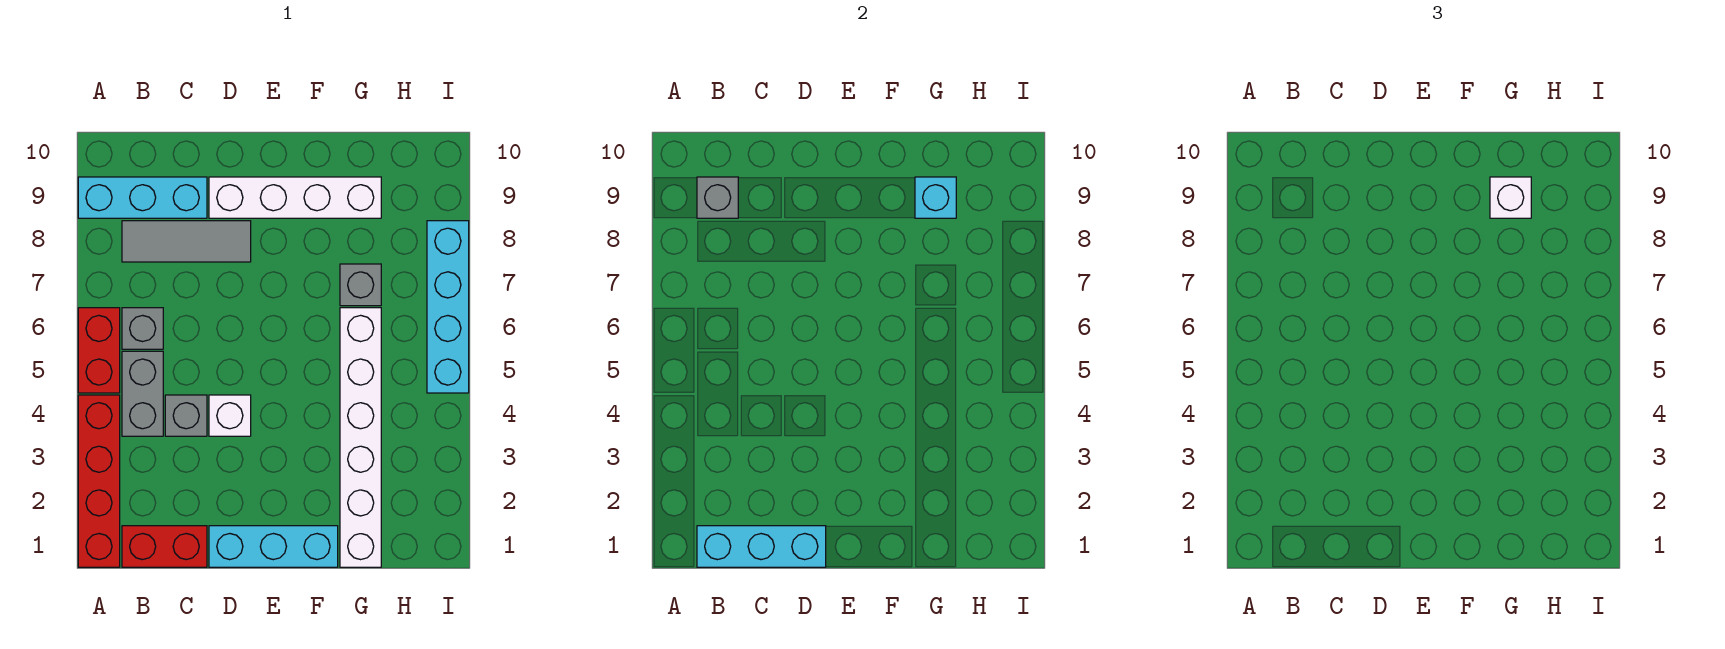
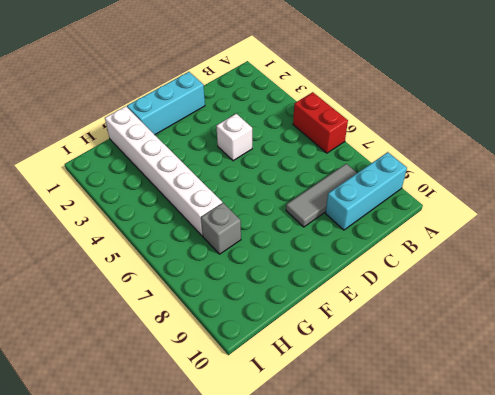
none -> red brick A1:A4 level 1
none -> red brick B1:C1 level 1
none -> grey brick B4:B5 level 1

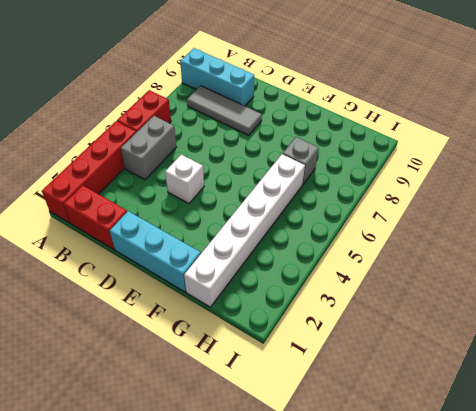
none -> grey brick B6 level 1
none -> grey brick C4 level 1
none -> white brick D9:G9 level 1

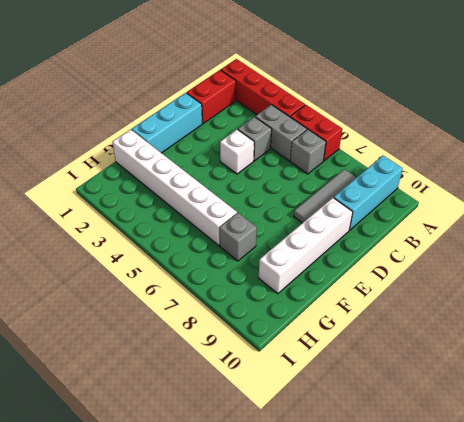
none -> cyan brick I5:I8 level 1
none -> cyan brick B1:D1 level 2
none -> grey brick B9 level 2

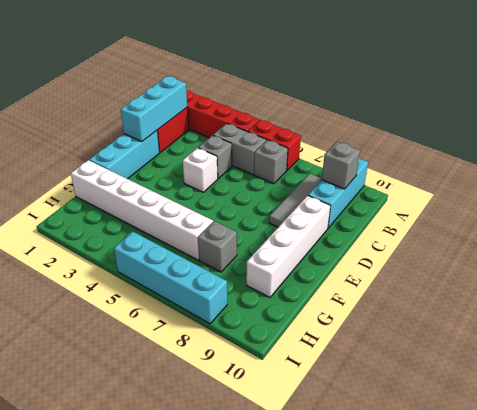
none -> cyan brick G9 level 2
none -> white brick G9 level 3

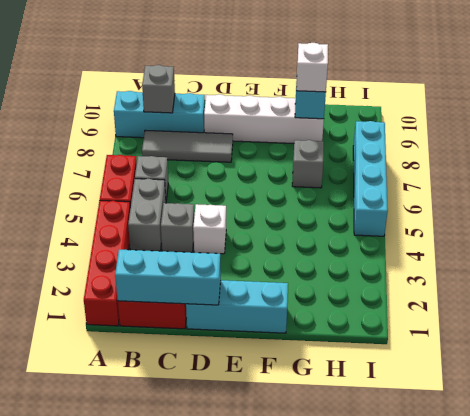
none -> white brick G1:G6 level 1

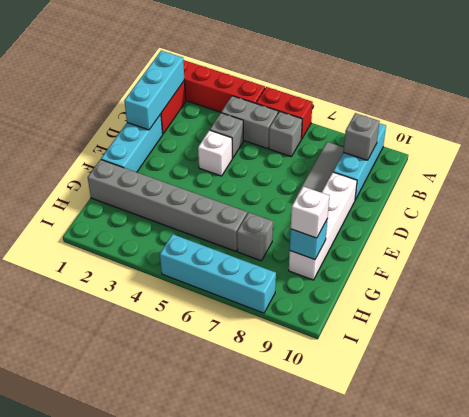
grey brick G1:G6 level 1 -> white brick G1:G6 level 1

